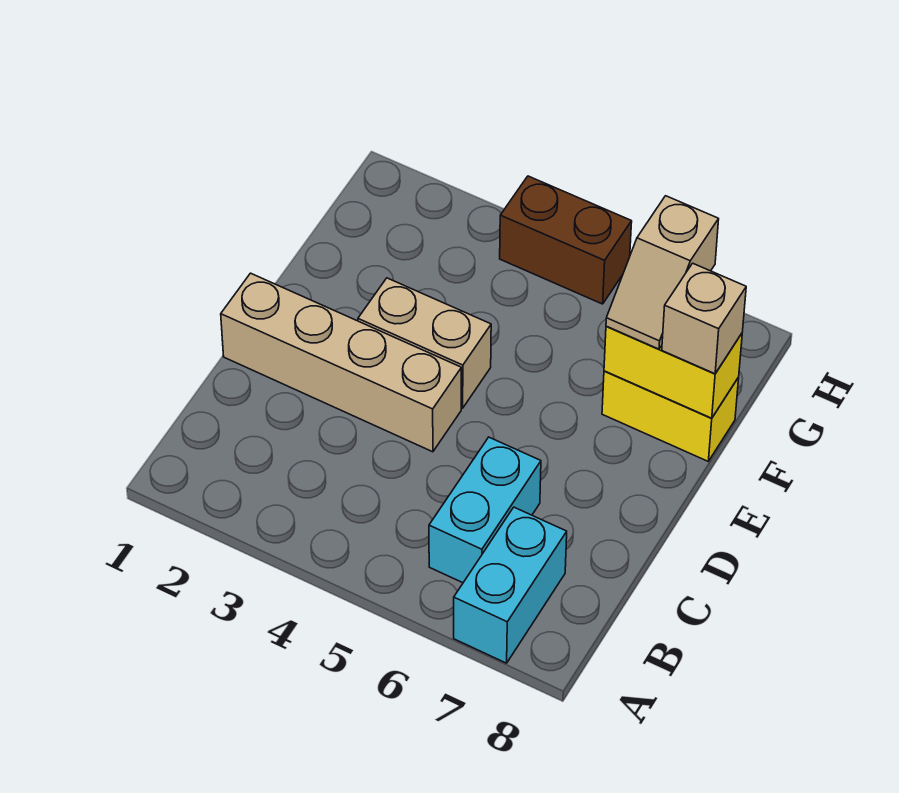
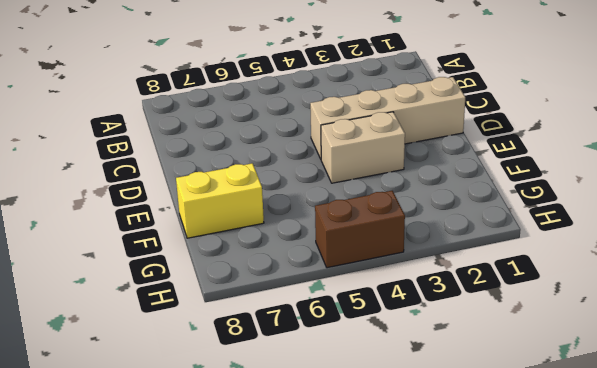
none -> cyan brick A7:B7 level 1
none -> cyan brick B6:C6 level 1

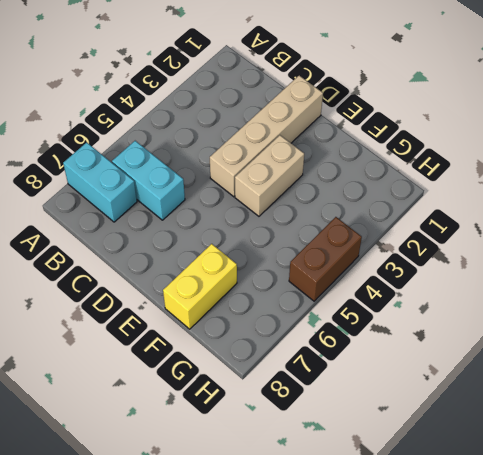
none -> yellow brick F7:F8 level 2
none -> tan slope F7:G7 level 3 top G

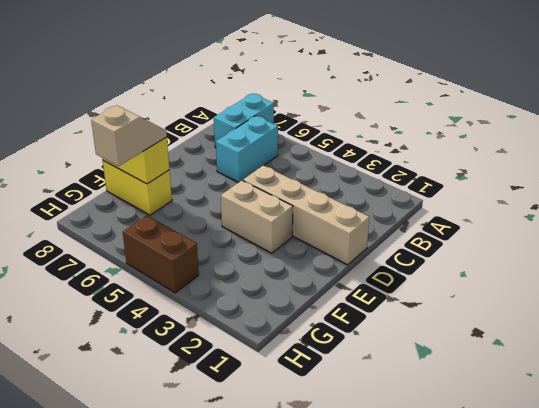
none -> tan brick F8 level 3

